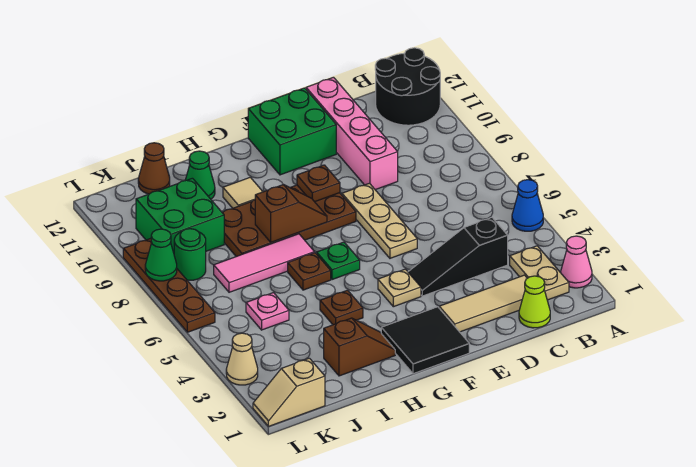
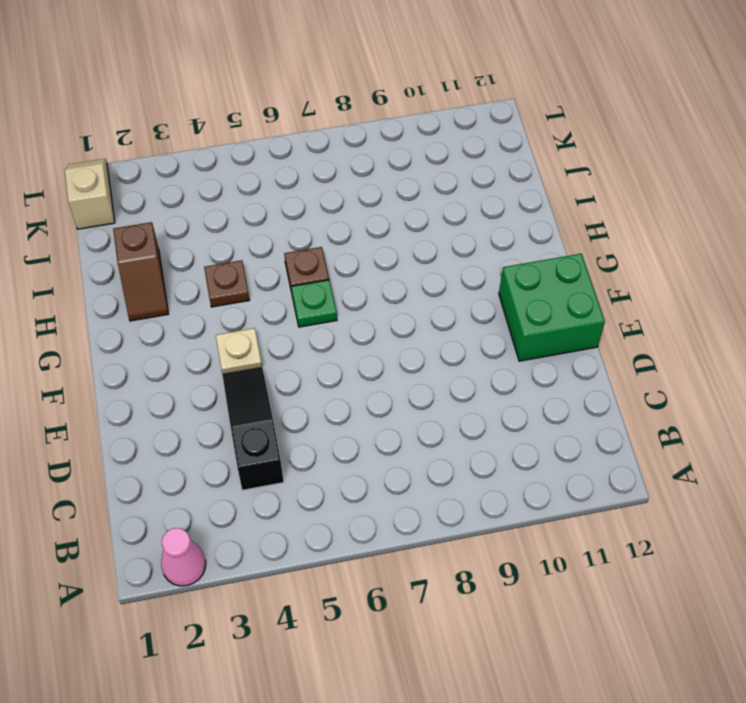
none -> blue cone A5 level 1
none -> black round brick A11:B12 level 1
none -> tan plate B2:B3 level 1
none -> lime cone C1 level 1

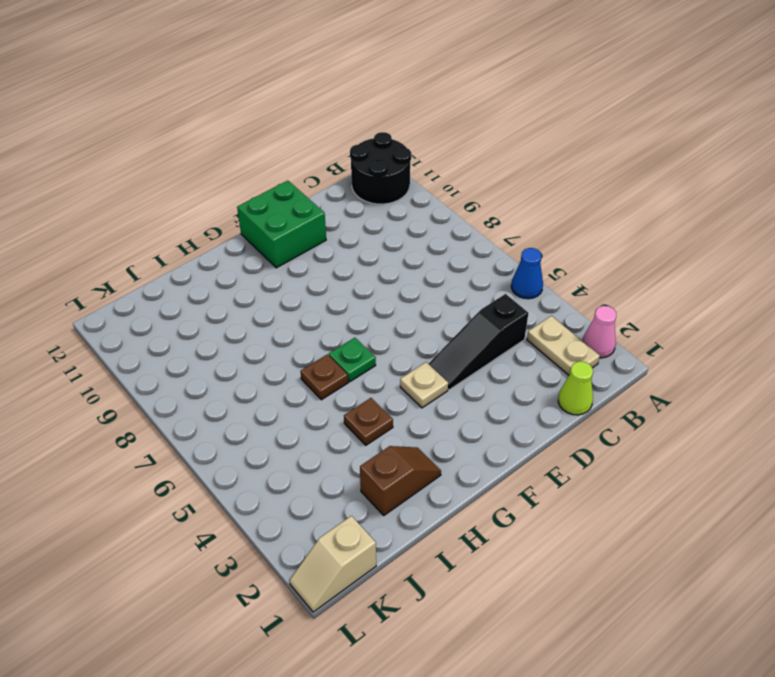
none -> tan tile C2:E2 level 1
none -> pink brick D9:D12 level 1
none -> tan plate E6:E8 level 1
none -> black tile F1:G2 level 1

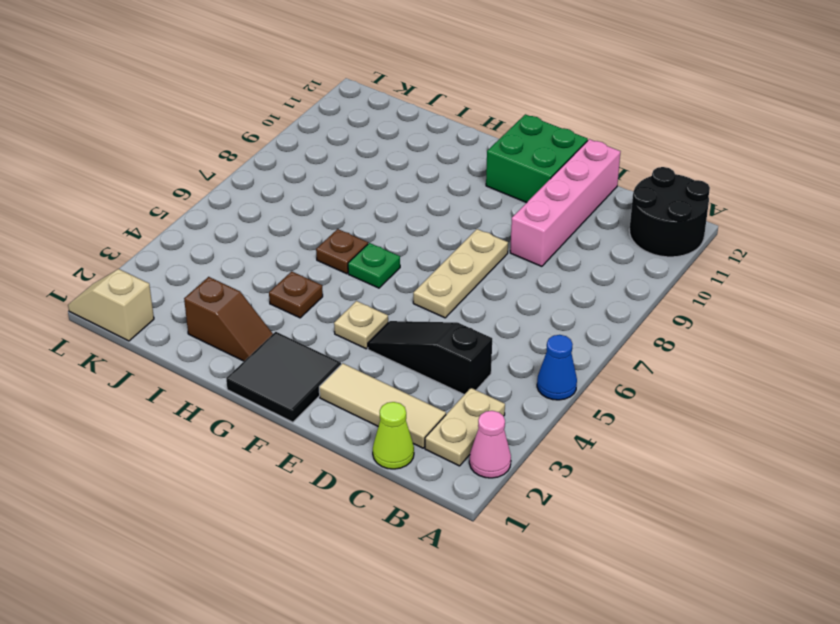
none -> brown plate F8:I9 level 1
none -> pink tile H7:J7 level 1
none -> tan tile H10 level 1
none -> green cone I11 level 1

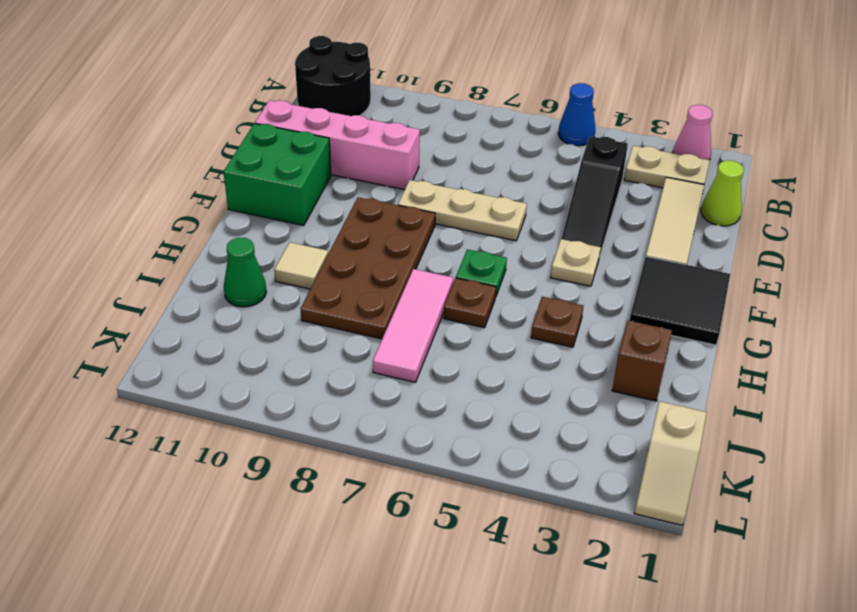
none -> pink plate J5 level 1
none -> green brick J9:K10 level 1
none -> brown cone J12 level 1
none -> green round brick K8 level 1

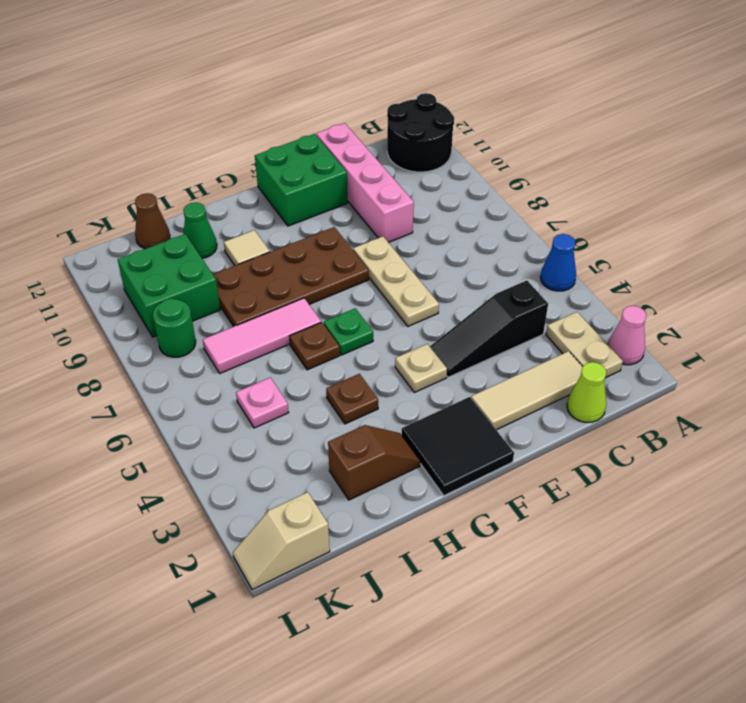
none -> tan cone L3 level 1
none -> brown plate L6:L9 level 1
none -> brown plate F9 level 2
none -> brown slope G8:H8 level 2 top H

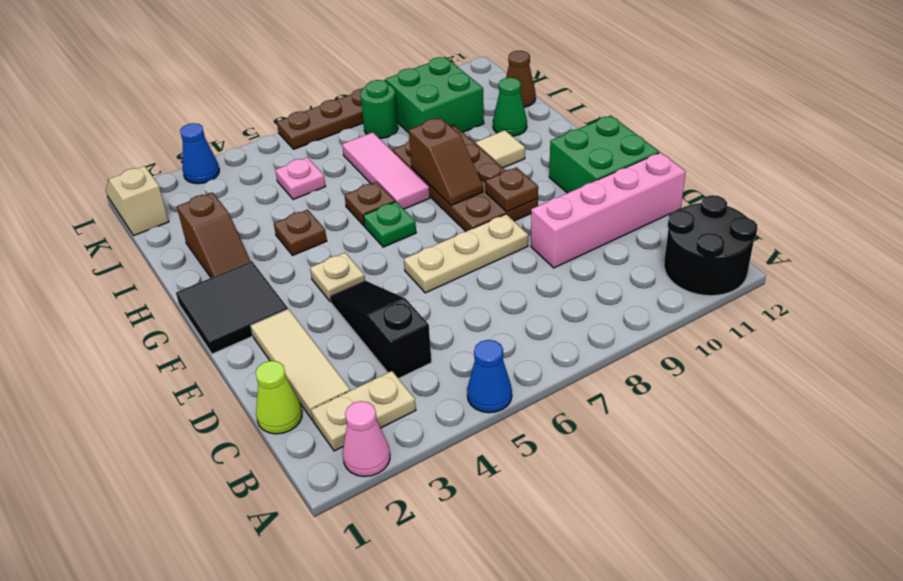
blue cone L3 level 1 -> tan cone L3 level 1
none -> green cone L8 level 2

